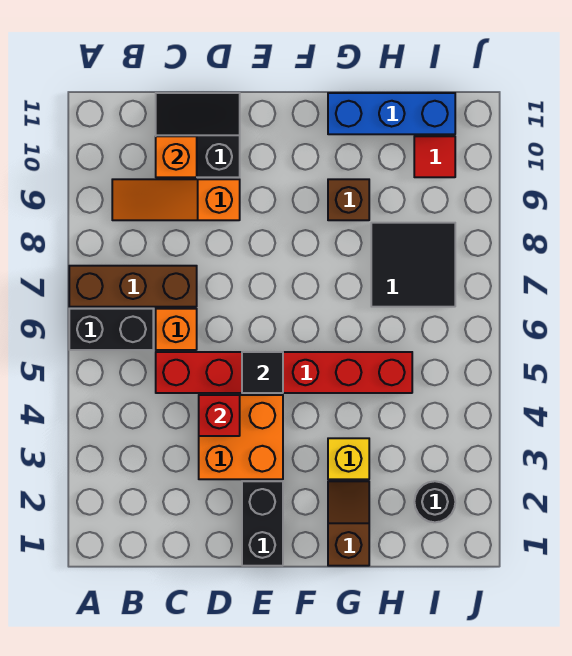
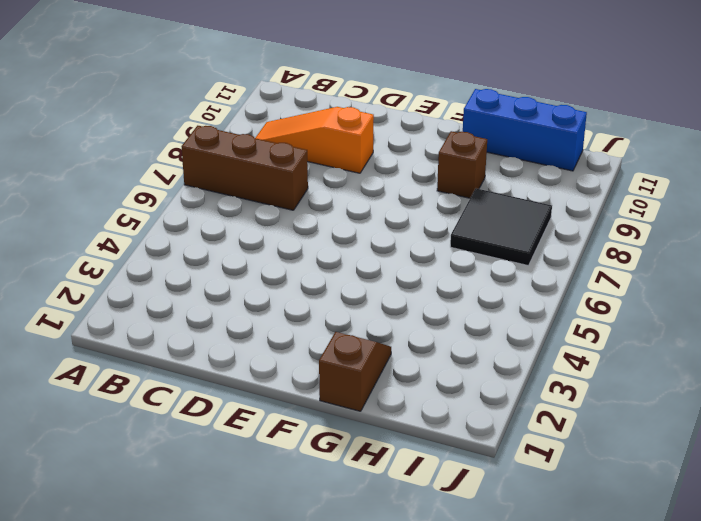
none -> black brick A6:B6 level 1
none -> red brick C5:H5 level 1
none -> orange brick C6 level 1

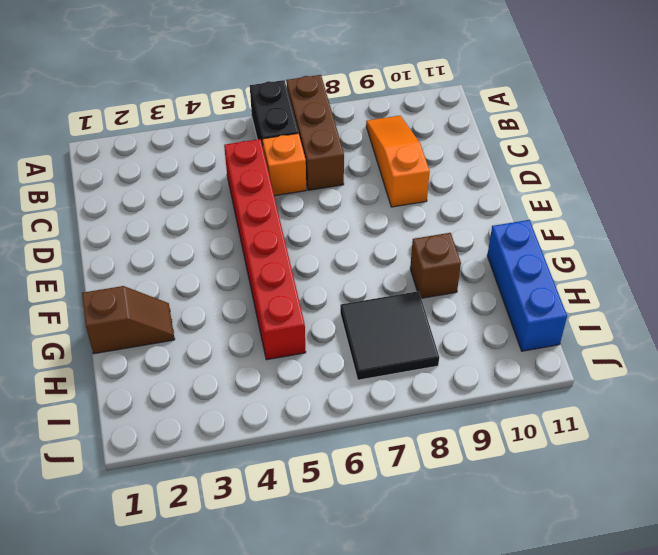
none -> black slope C10:D11 level 1 top 10
none -> orange brick D3:E4 level 1
none -> black brick E1:E2 level 1

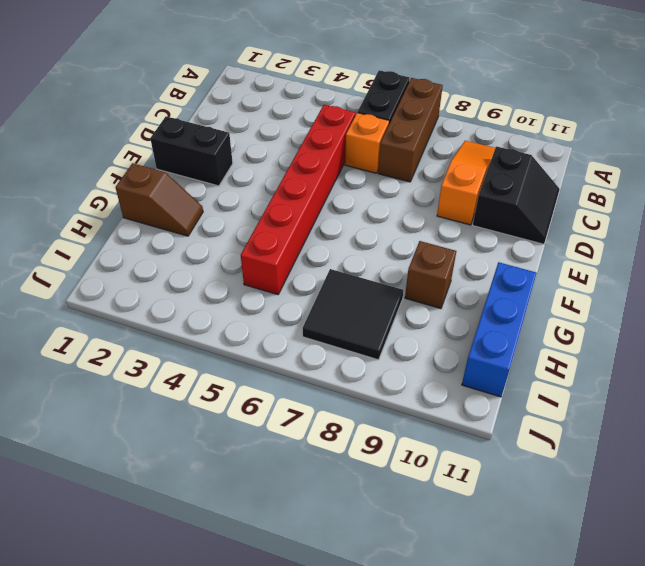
none -> orange brick D3:E4 level 1
none -> yellow brick G3 level 1
none -> black round brick I2 level 1

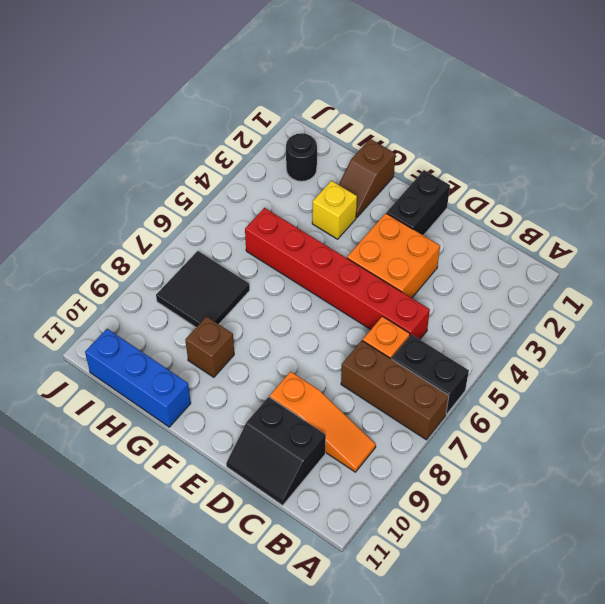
none -> red tile I10 level 1
none -> orange brick C10 level 2
none -> red brick D4 level 2

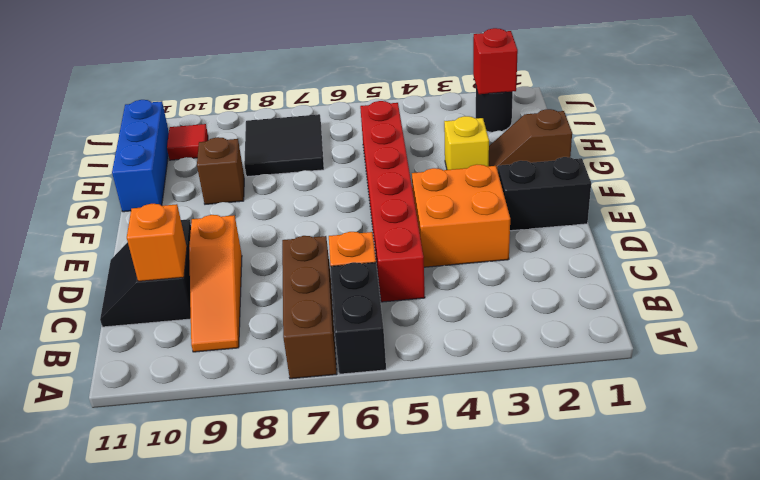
red brick I2 level 2 -> red brick D4 level 2
none -> black tile E5 level 2

